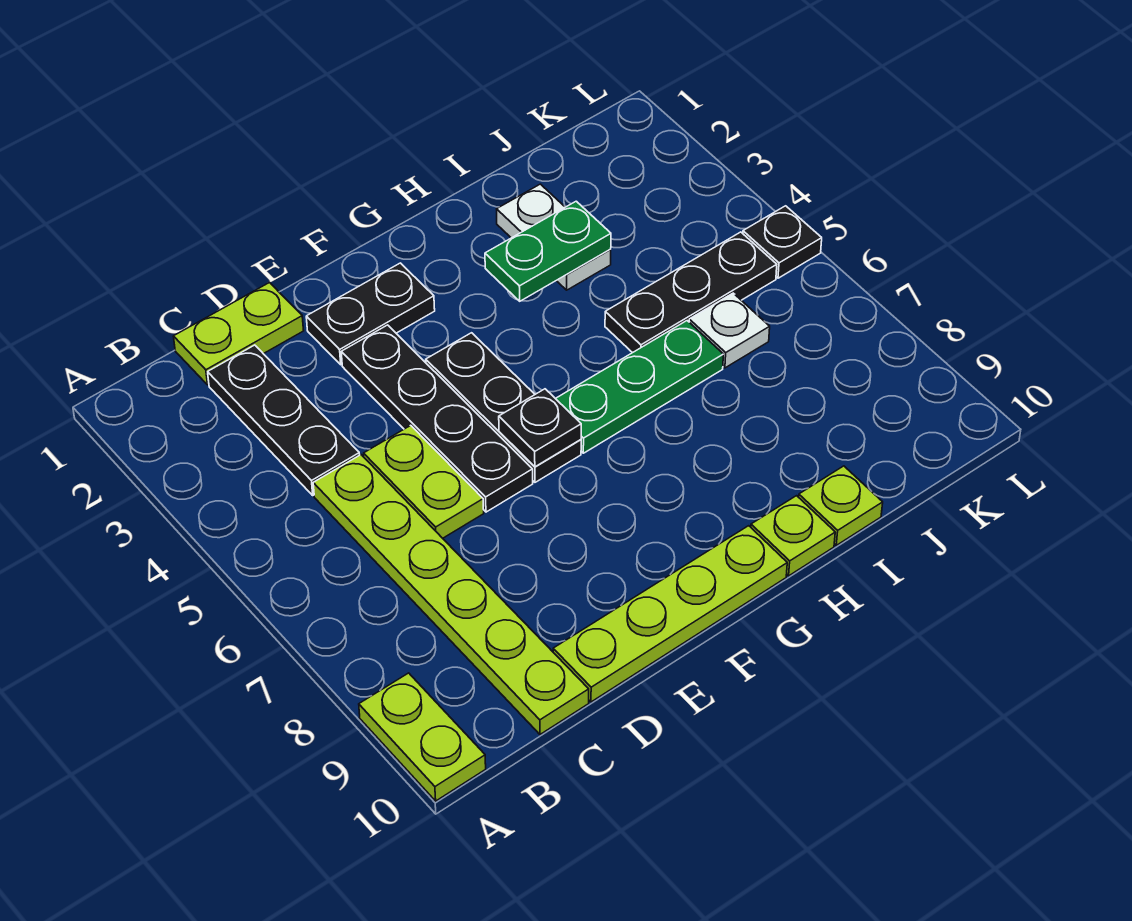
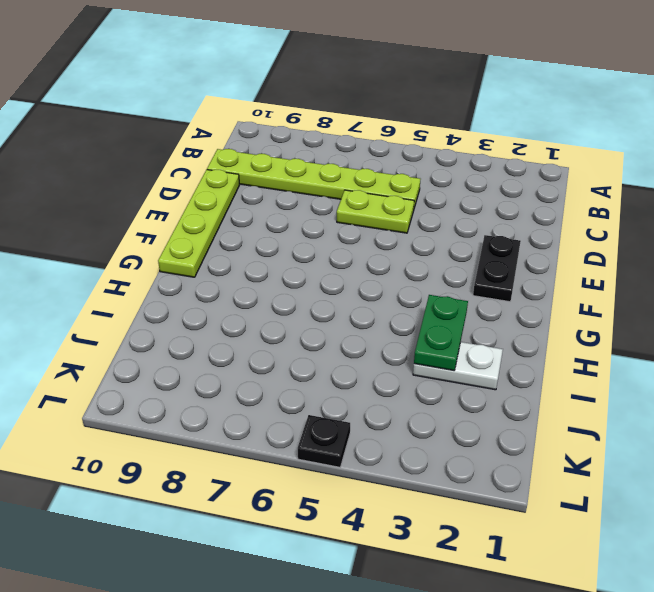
none -> lime plate A9:A10 level 1
none -> lime plate C1:D1 level 1
none -> black plate C2:C4 level 1

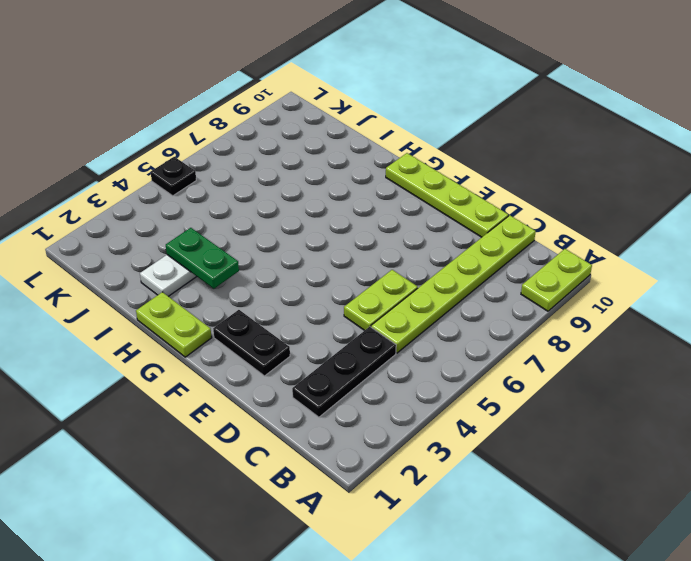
lime plate G1:H1 level 1 -> lime plate C1:D1 level 1
none -> black plate E3:E6 level 1
none -> black plate F4:F6 level 1
none -> green plate G6:I6 level 1

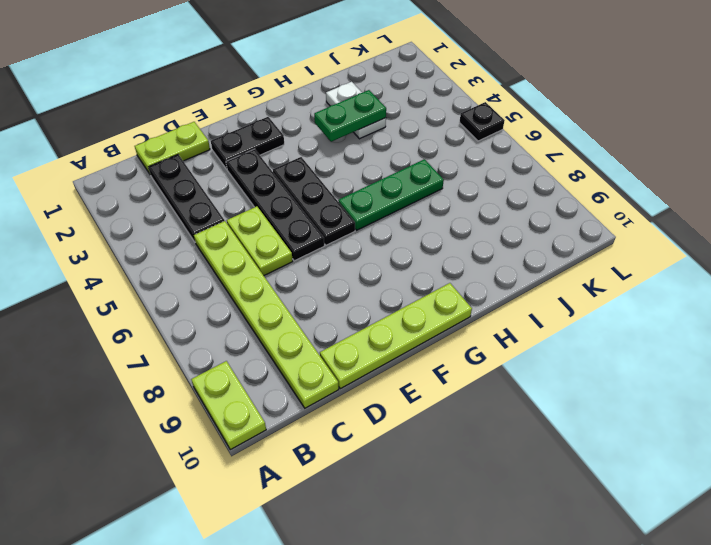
none -> lime plate H10 level 1
none -> black plate I5:K5 level 1
none -> lime plate I10 level 1

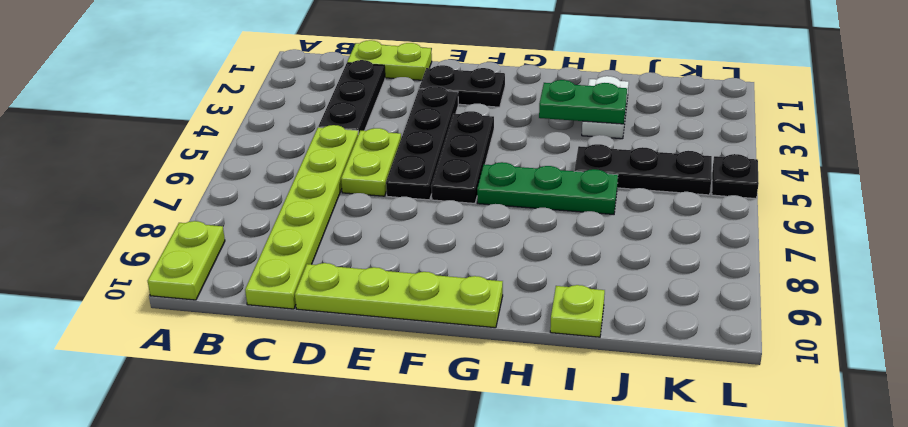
none -> lime plate H10 level 1
none -> white plate J6 level 1
none -> black plate F6 level 2

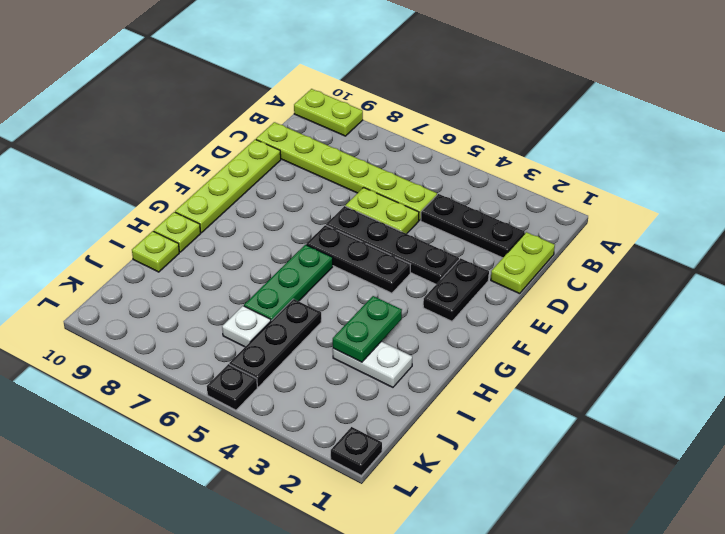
black plate L1 level 1 -> black plate F6 level 2

